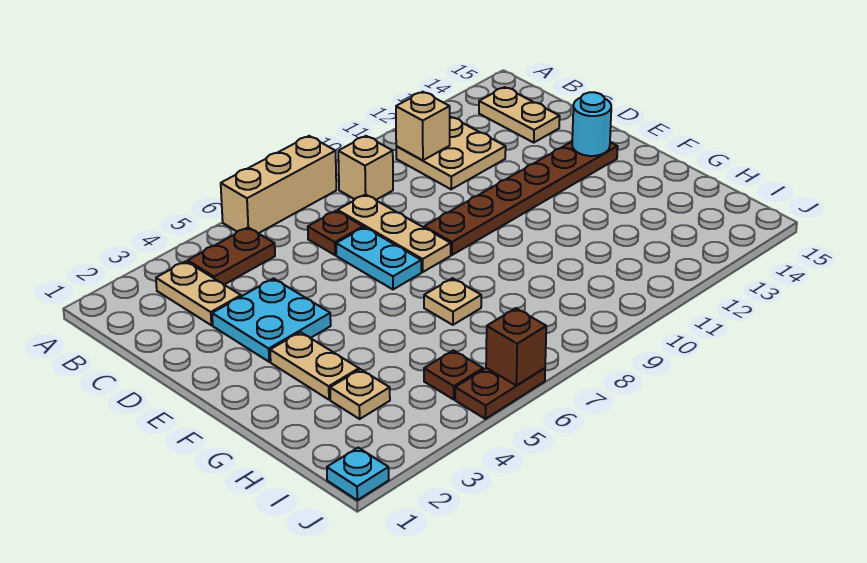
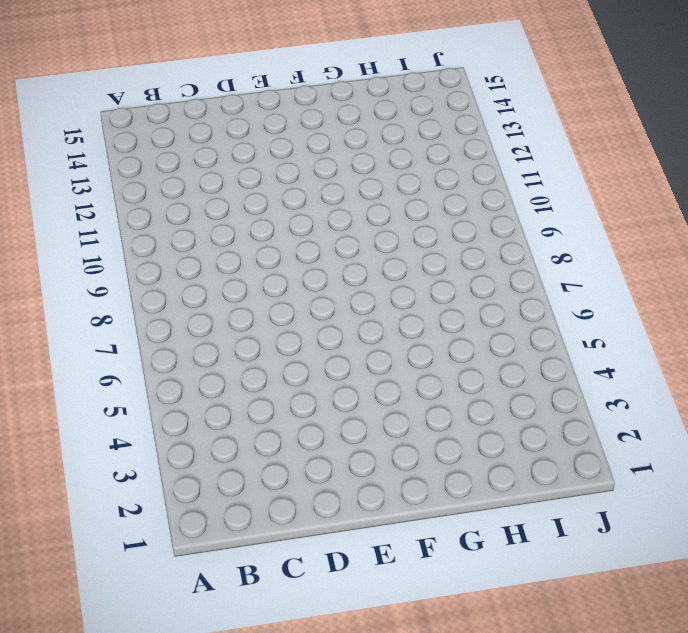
none -> tan brick A6:A8 level 1
none -> tan plate B3:C3 level 1
none -> brown plate B4:B5 level 1

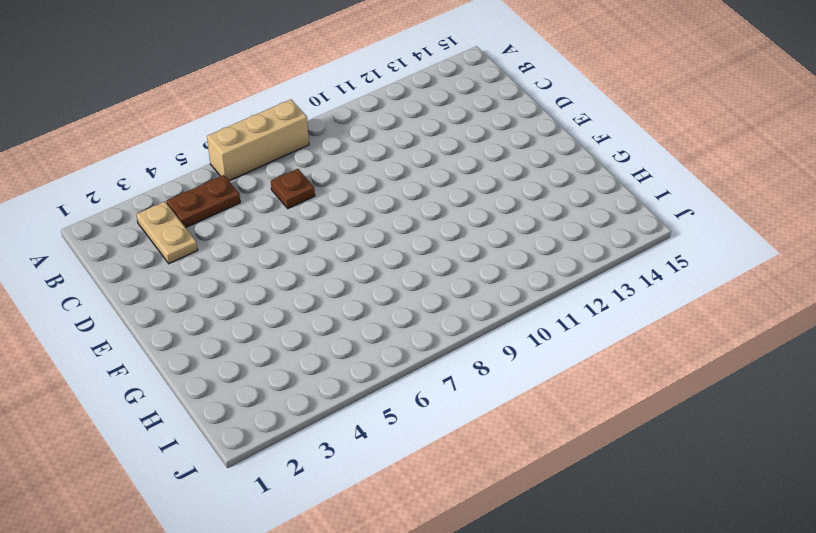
none -> tan brick B9 level 1
none -> tan plate B11:C12 level 1
none -> tan plate B14:C14 level 1

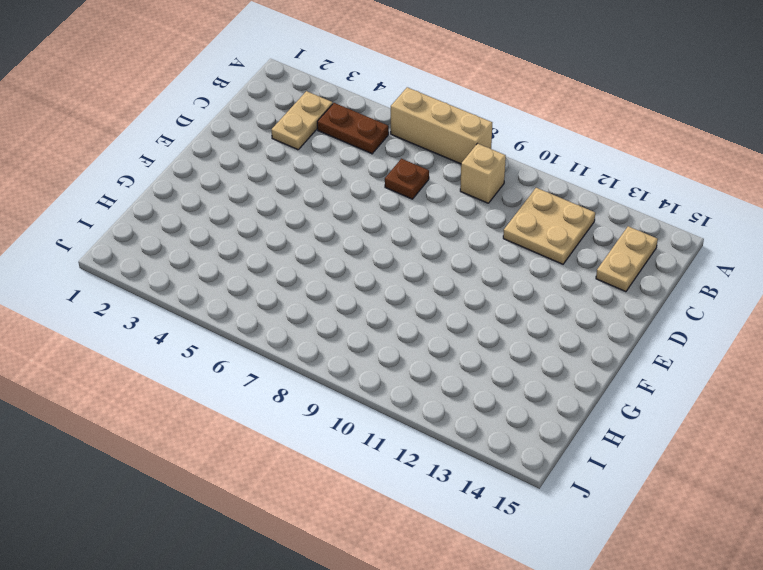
none -> tan plate C8:E8 level 1
none -> cyan plate D3:E4 level 1
none -> cyan plate D7:E7 level 1

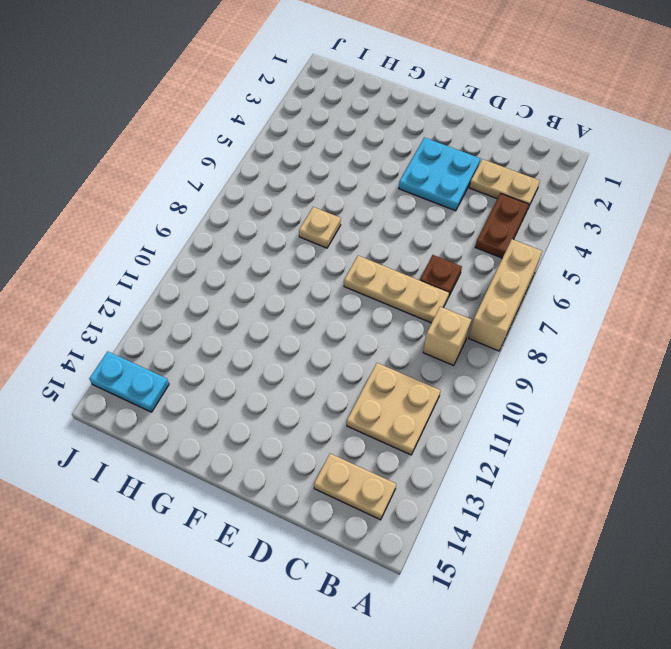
cyan plate I14:J14 level 1 -> cyan plate D7:E7 level 1
none -> brown plate E9:E14 level 1
none -> tan plate F3:G3 level 1
none -> tan plate H3 level 1

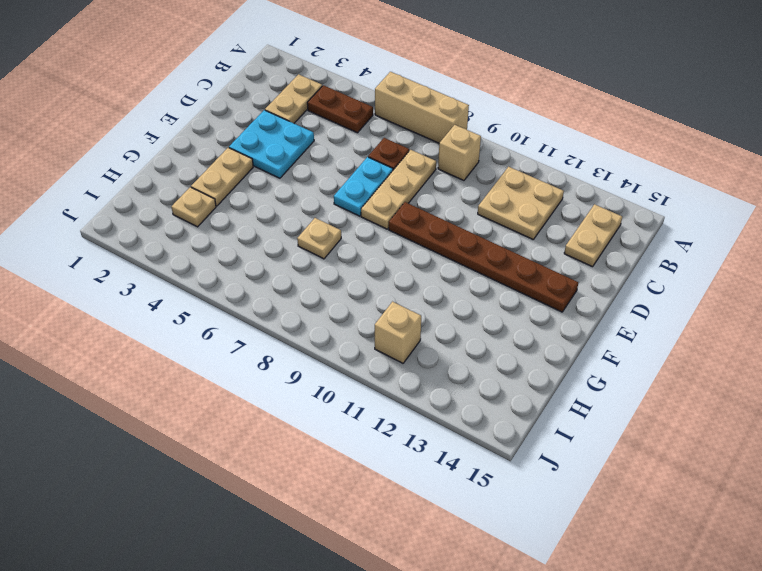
tan brick I11 level 1 -> tan brick B11 level 2
none -> brown plate I5 level 1
none -> cyan plate J1 level 1
none -> brown plate J5:J6 level 1

